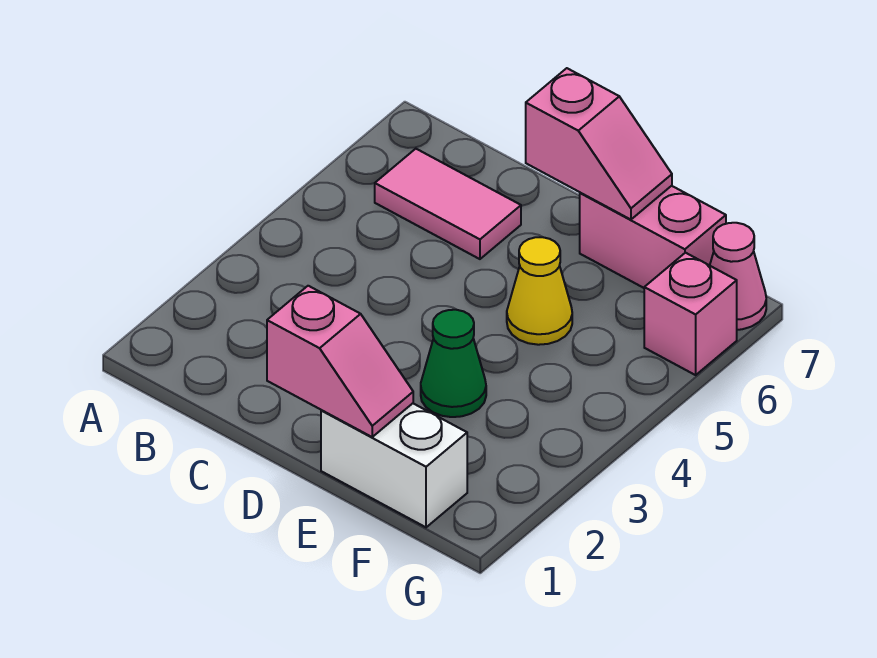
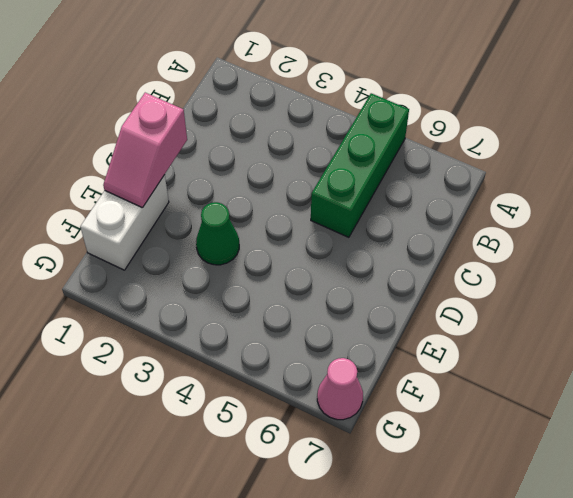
green brick A5:C5 level 1 -> none
none -> pink tile B6:C6 level 1
none -> yellow cone E5 level 1

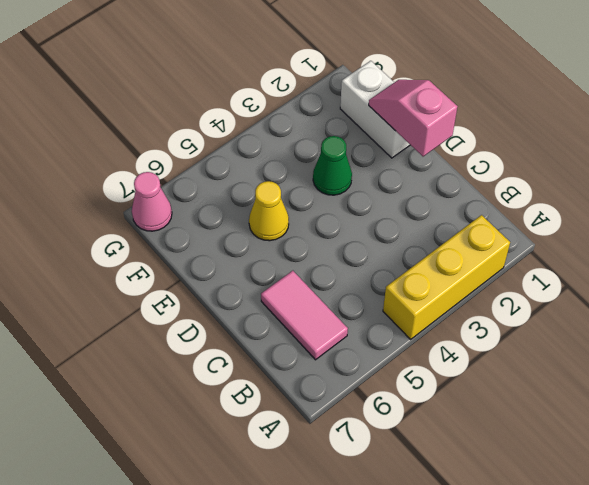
yellow brick A2:A4 level 1 -> none
none -> pink brick E7:F7 level 1
none -> pink brick G6 level 1

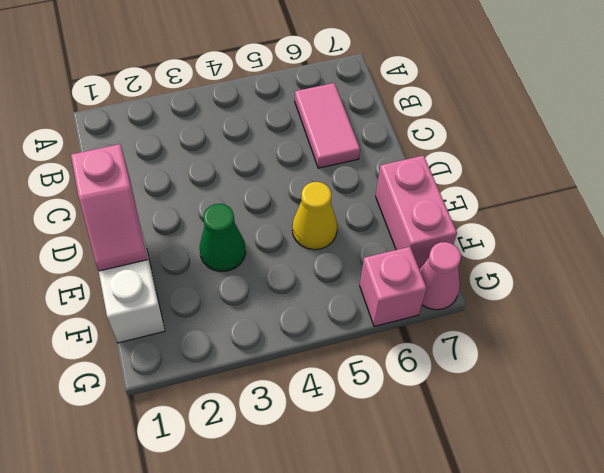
none -> pink slope D7:E7 level 2 top D

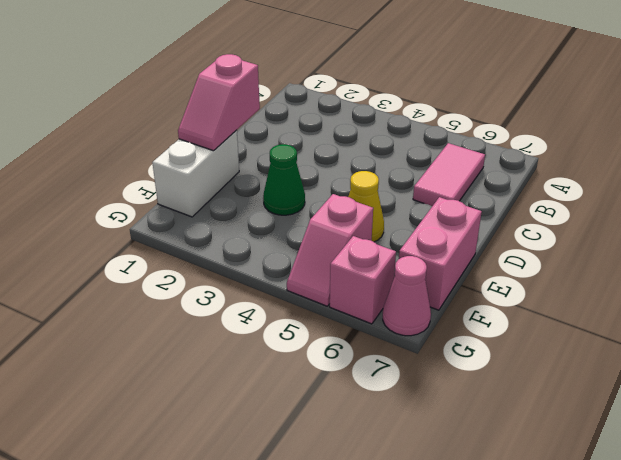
pink slope F5:G5 level 1 top F -> pink slope D7:E7 level 2 top D

